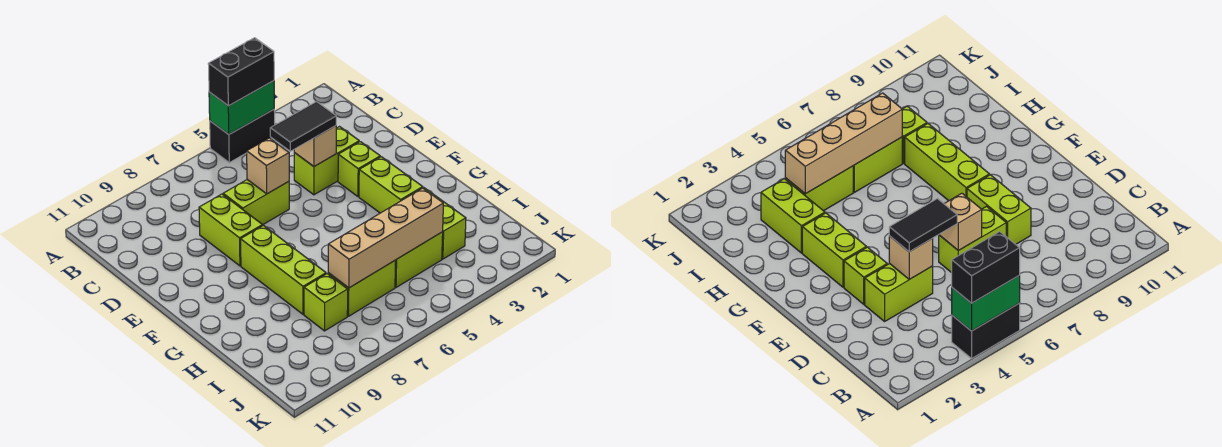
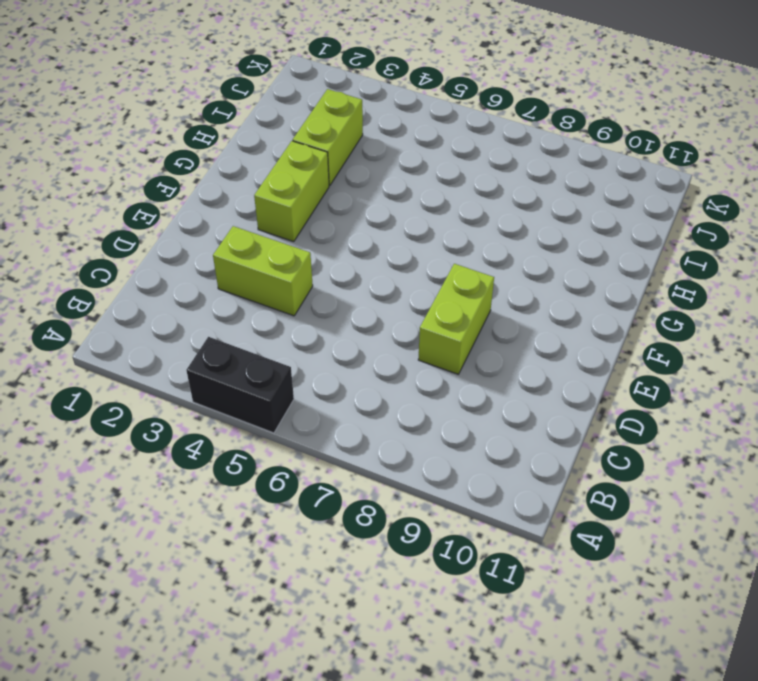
none -> lime brick D6:D7 level 1
none -> lime brick E3 level 1
none -> lime brick F8:H8 level 1

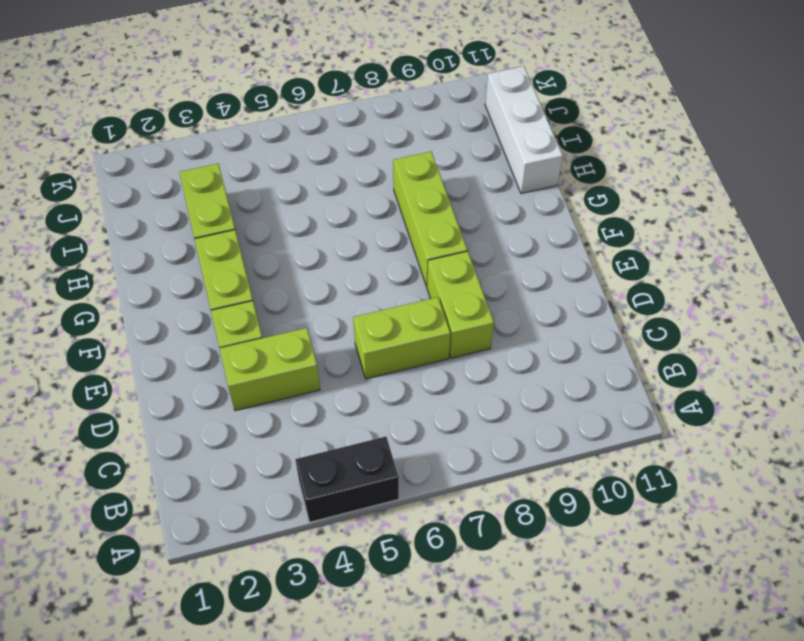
white brick H11:J11 level 1 -> none
none -> lime brick I4:I5 level 1
none -> lime brick I6:I7 level 1
none -> lime brick I8 level 1

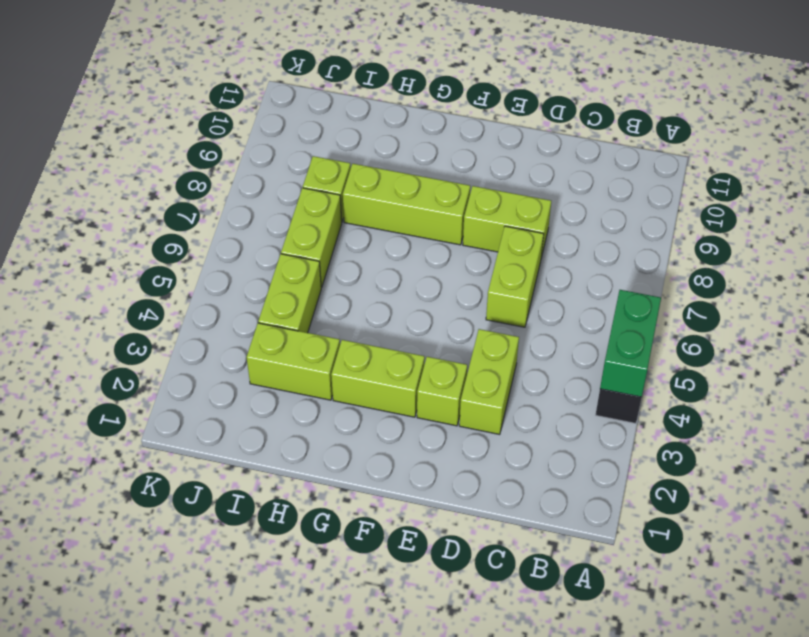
none -> tan brick D4 level 2
none -> tan brick D6 level 2
none -> tan brick I4:I7 level 2

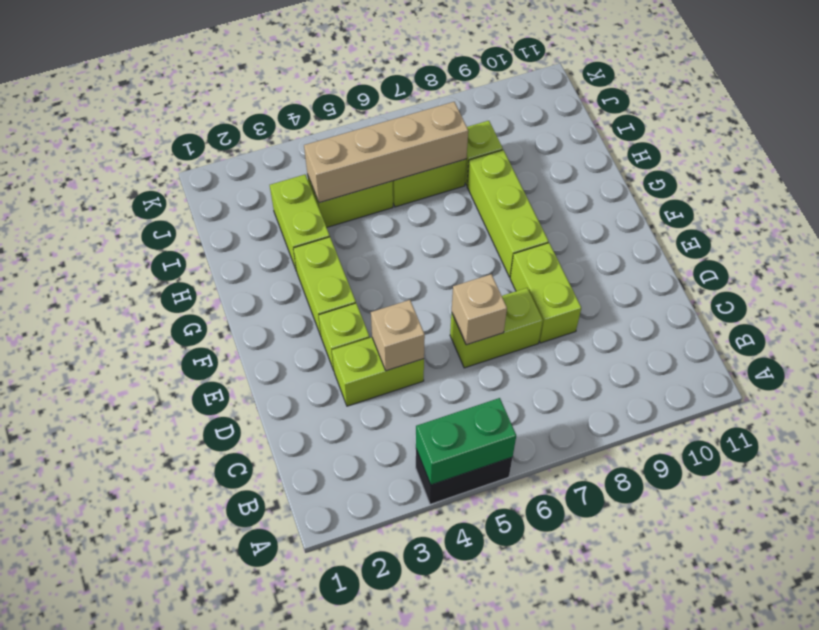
none -> black brick A4:A5 level 3
none -> black tile D4:D5 level 3

